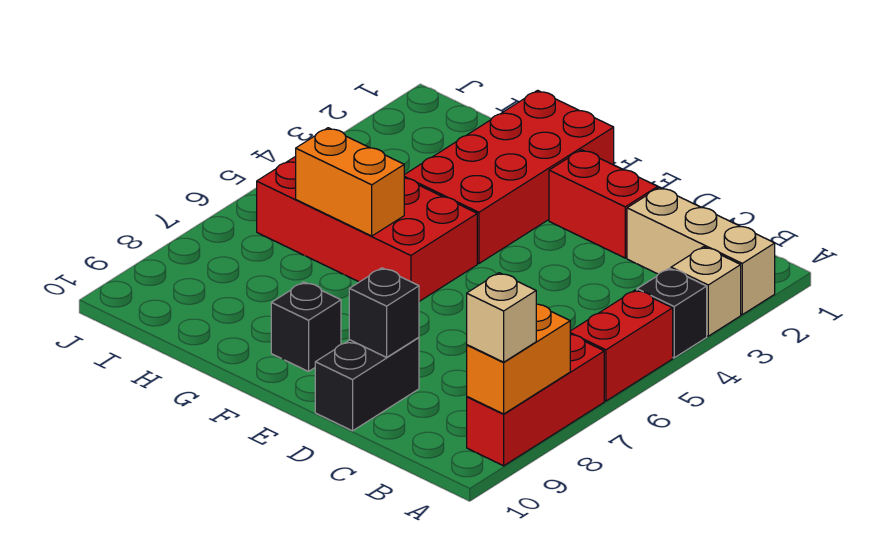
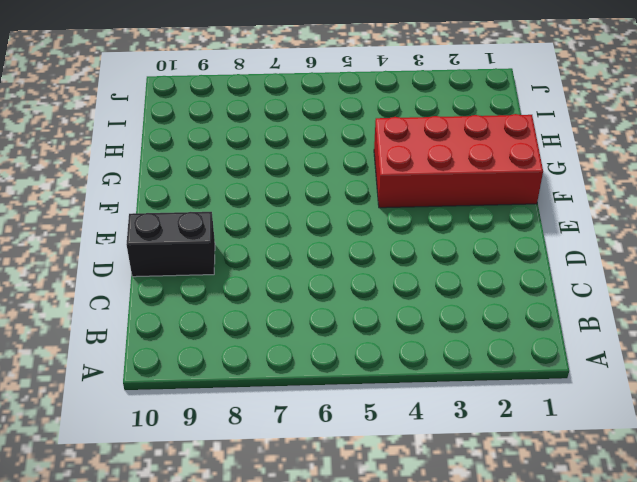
none -> tan brick A2:C2 level 1
none -> tan brick A3 level 1
none -> black brick A4 level 1

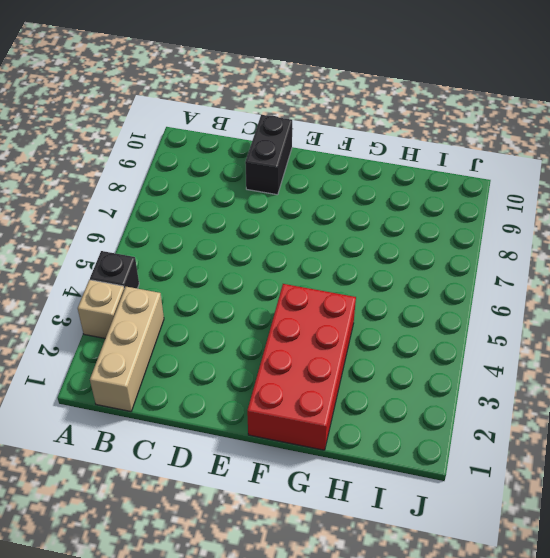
tan brick B1:B3 level 1 -> tan brick A2:C2 level 1
none -> red brick A5:A6 level 1
none -> red brick A7:A9 level 1
none -> red brick D2:E2 level 1

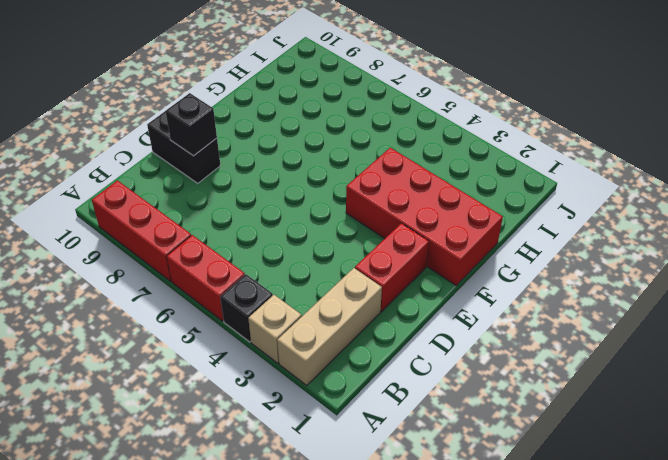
none -> red brick F5:I6 level 1
none -> black brick F9 level 1
none -> orange brick A8:A9 level 2

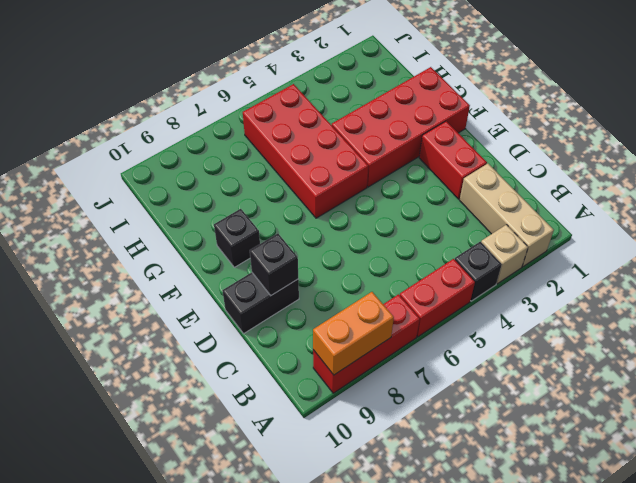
none -> orange brick G6:H6 level 2
none -> tan brick A9 level 3

